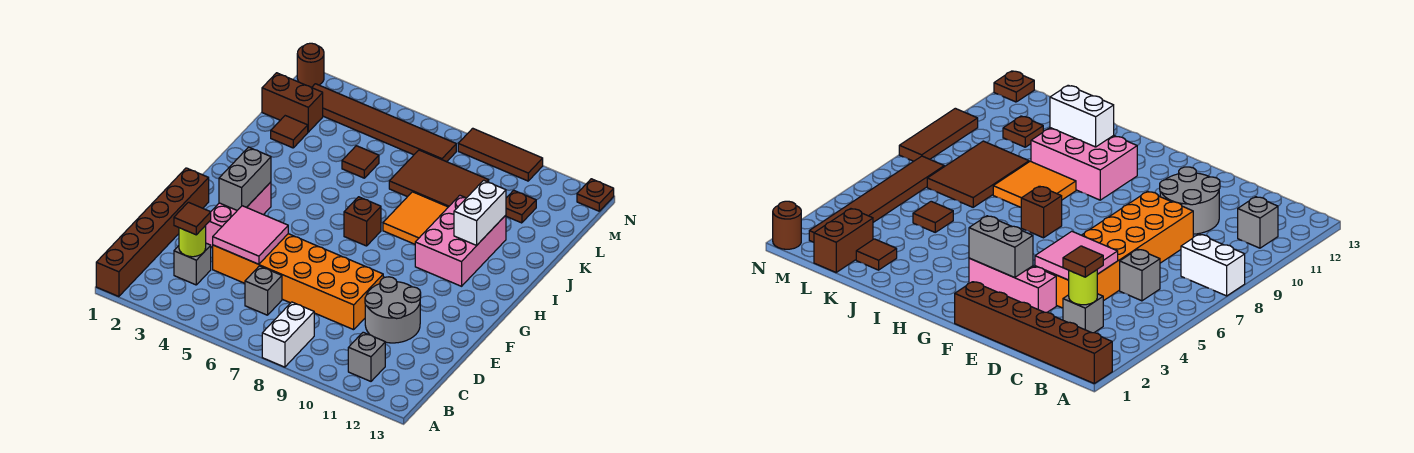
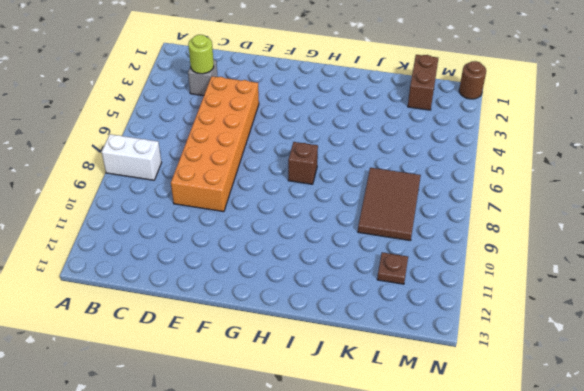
none -> brown brick A1:F1 level 1
none -> grey brick B11 level 1
none -> grey brick C6 level 1

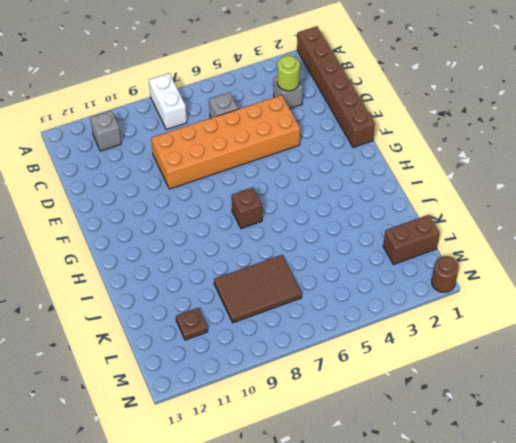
none -> grey round brick D10:E11 level 1
none -> pink brick E3:G3 level 1
none -> pink brick H10:J11 level 1

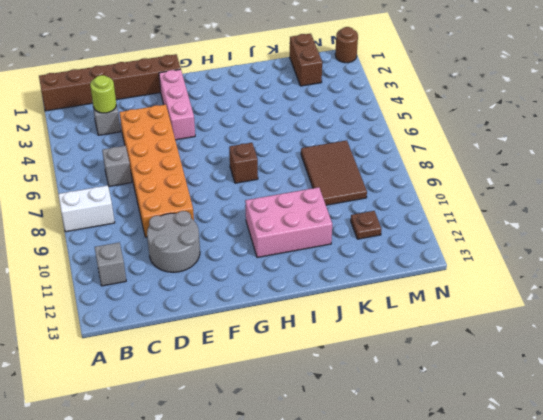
pink brick F2:F4 level 1 -> pink brick E3:G3 level 1
none -> orange tile I8:J9 level 1
none -> brown tile K2 level 1
none -> brown tile K5 level 1

